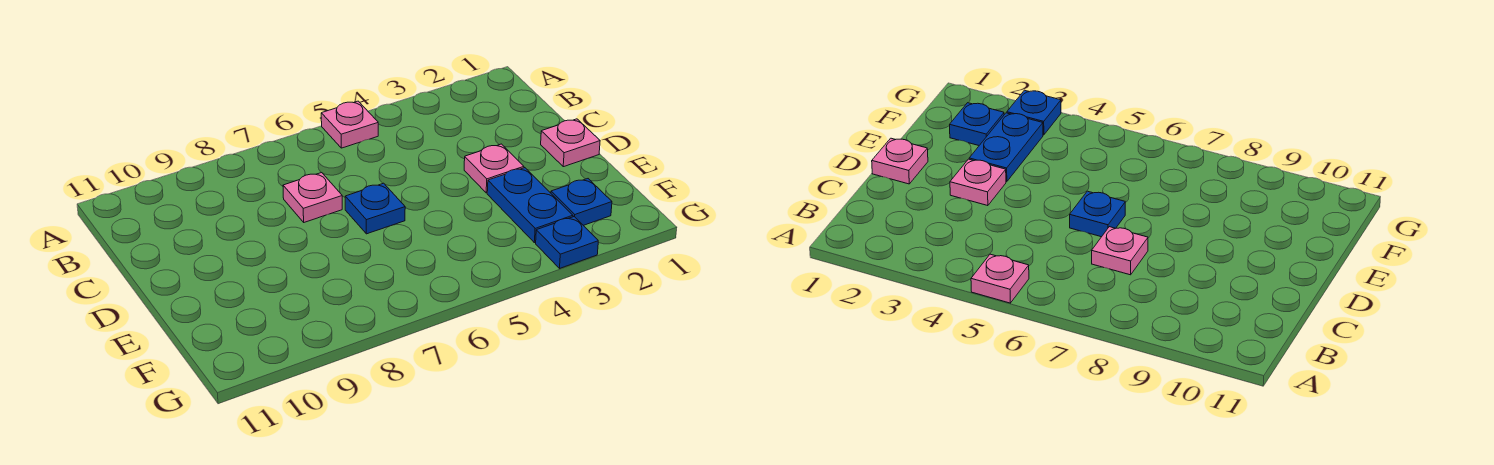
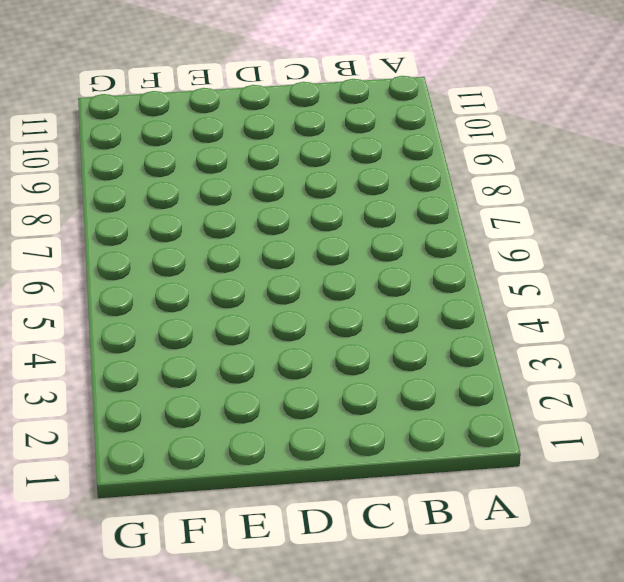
none -> pink plate A5 level 1
none -> pink plate C7 level 1

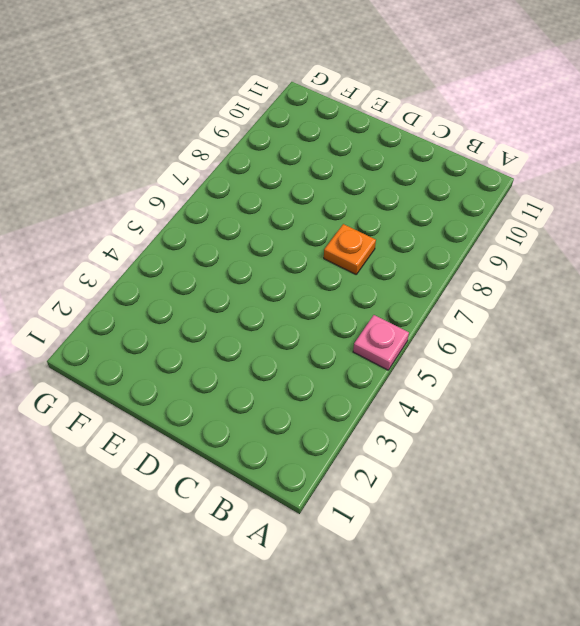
orange plate C7 level 1 -> pink plate C7 level 1
none -> pink plate D1 level 1
none -> pink plate D3 level 1

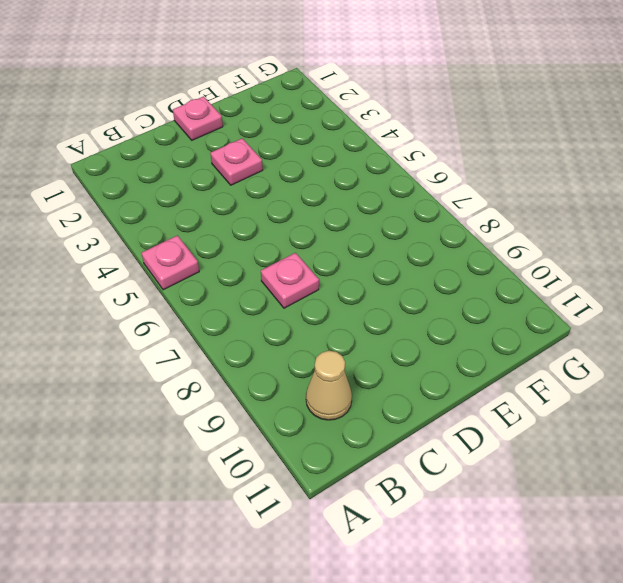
tan cone B10 level 1 -> none
none -> blue plate D6 level 1
none -> blue plate E3:F3 level 1

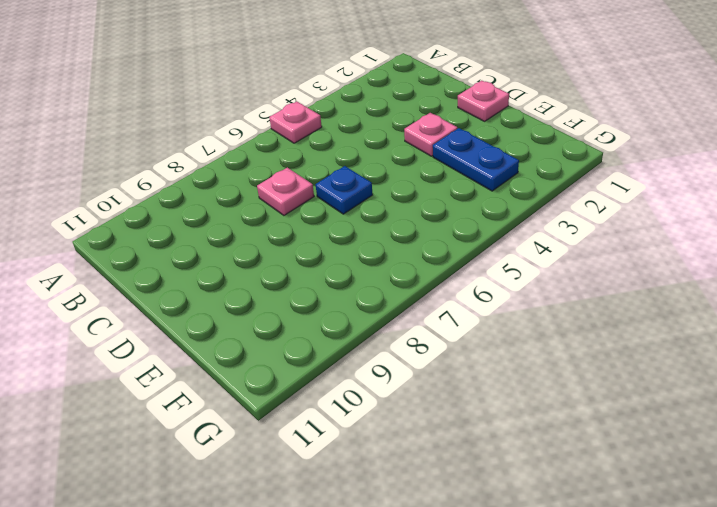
none -> blue plate F2 level 1
none -> blue plate G3 level 1

